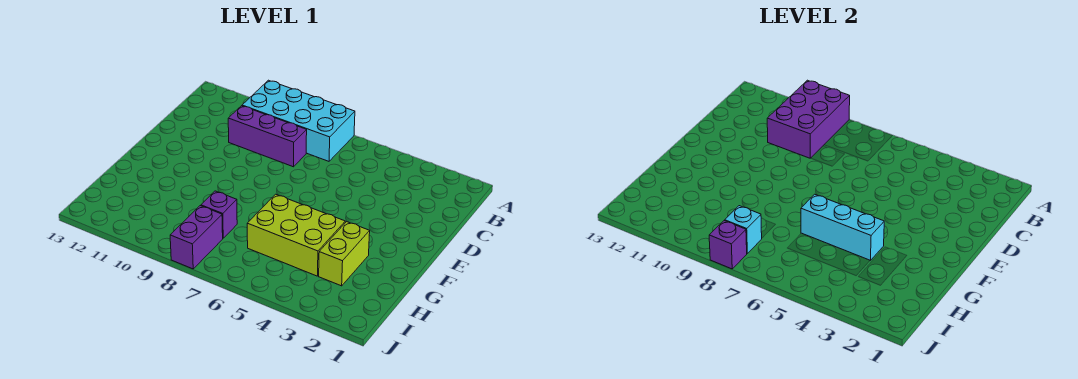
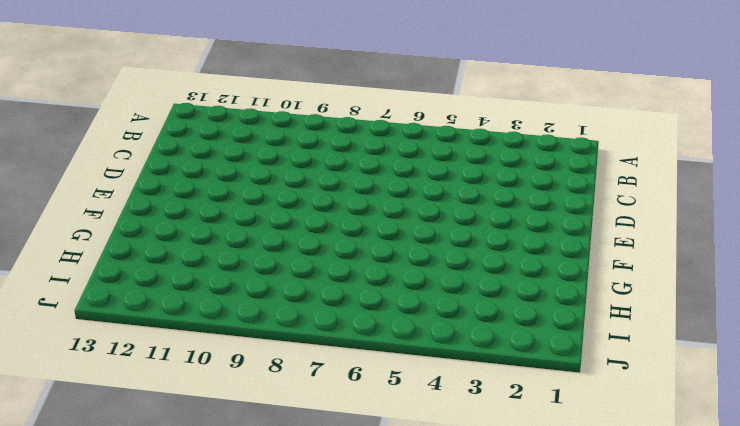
none -> cyan brick A7:B10 level 1
none -> purple brick C8:C10 level 1

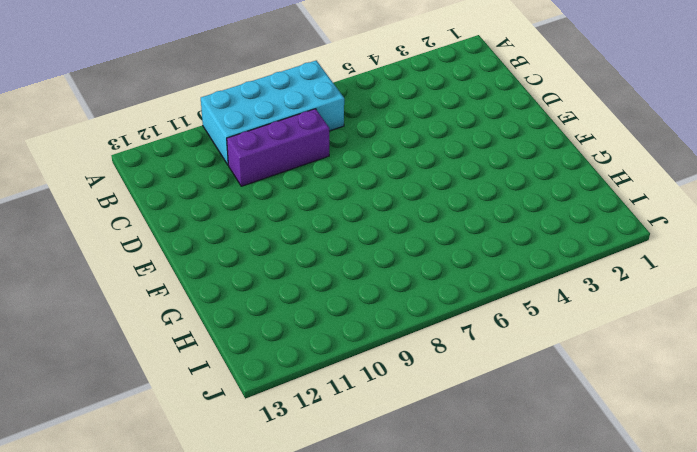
none -> lime brick G3:H3 level 1
none -> lime brick G4:H6 level 1

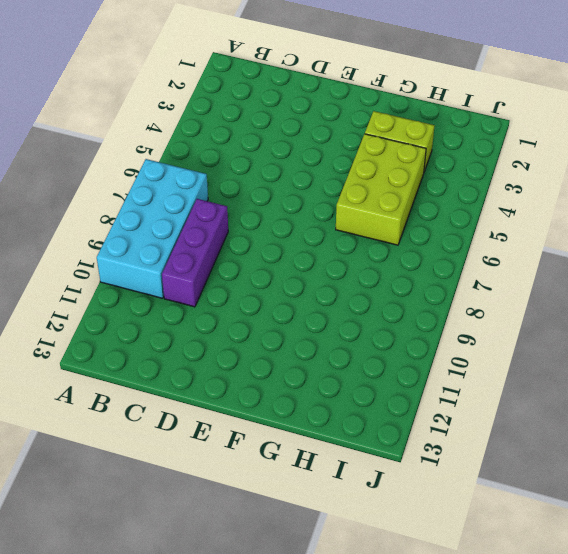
none -> purple brick H8 level 1
none -> purple brick I8:J8 level 1

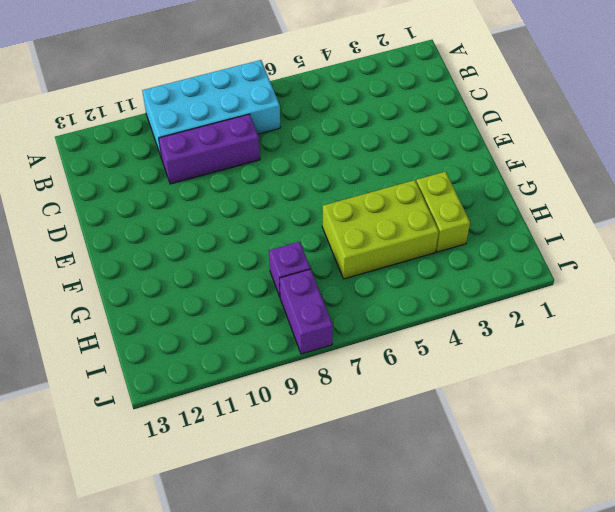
none -> purple brick A9:C10 level 2
none -> cyan brick G4:G6 level 2

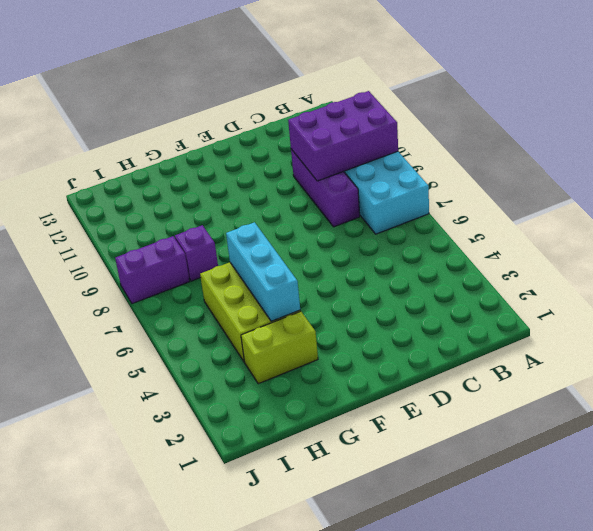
none -> cyan brick I8 level 2
none -> purple brick J8 level 2

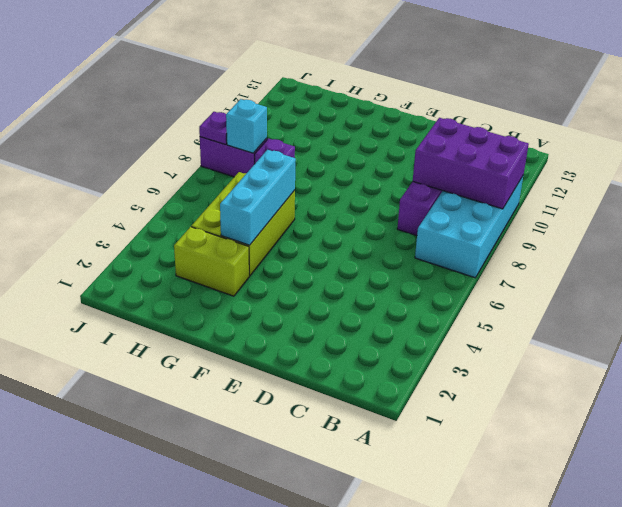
purple plate J8 level 2 -> purple brick J8 level 2

